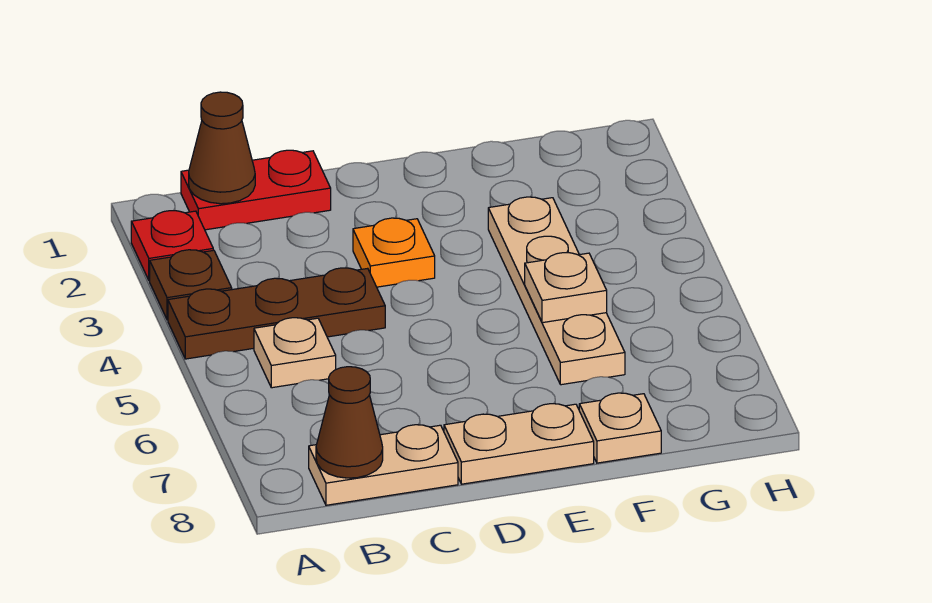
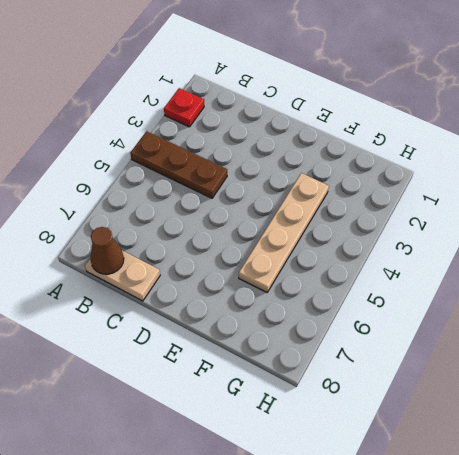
none -> brown plate A3 level 1
none -> red plate B1:C1 level 1
none -> tan plate B5 level 1

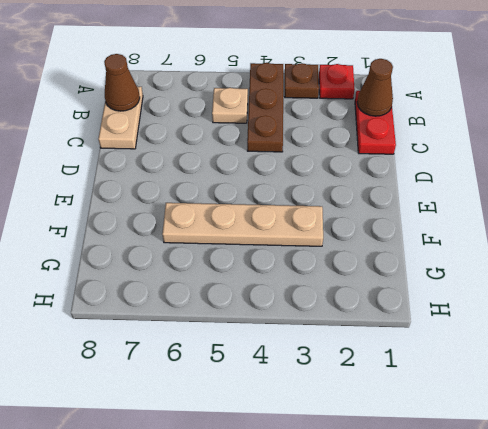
none -> orange plate D3 level 1
none -> tan plate D8:E8 level 1
none -> tan plate F8 level 1

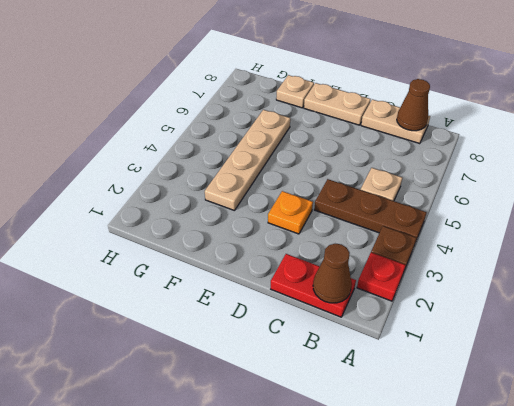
none -> tan plate F5 level 2

